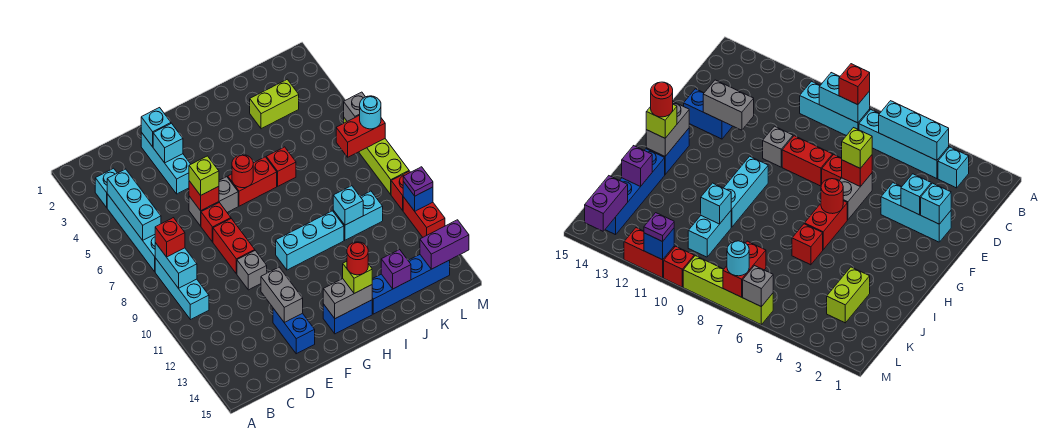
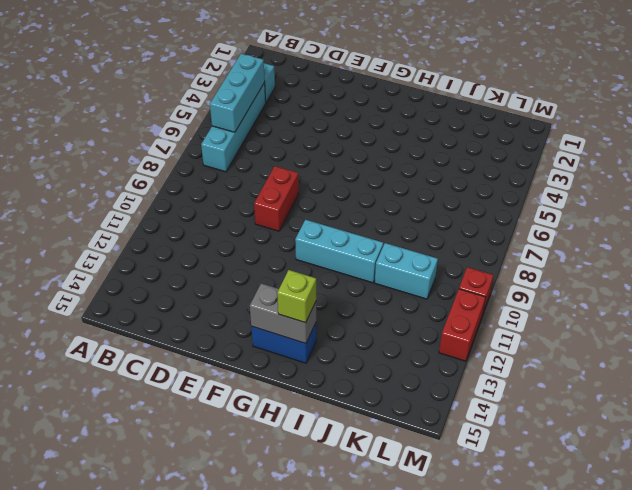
none -> cyan brick B8:B10 level 1
none -> cyan brick E2:E4 level 1
none -> grey brick E6:F6 level 1
none -> red brick E7 level 1

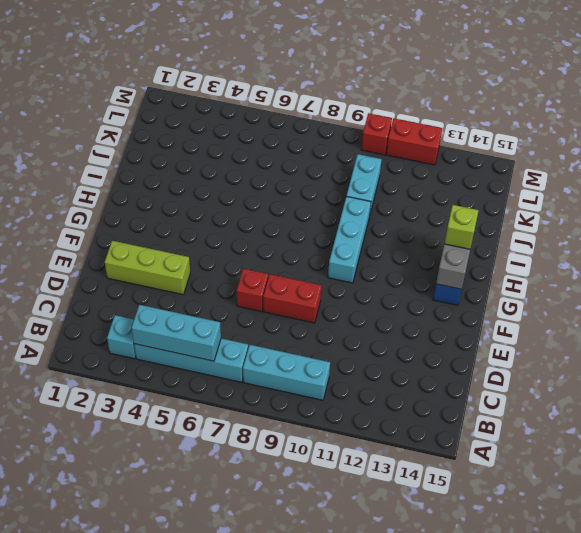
lime brick E2:E4 level 1 -> cyan brick E2:E4 level 1
none -> grey brick E6:F6 level 1
none -> grey brick E10 level 1
none -> blue brick E13:E14 level 1
none -> red brick G6:H6 level 1

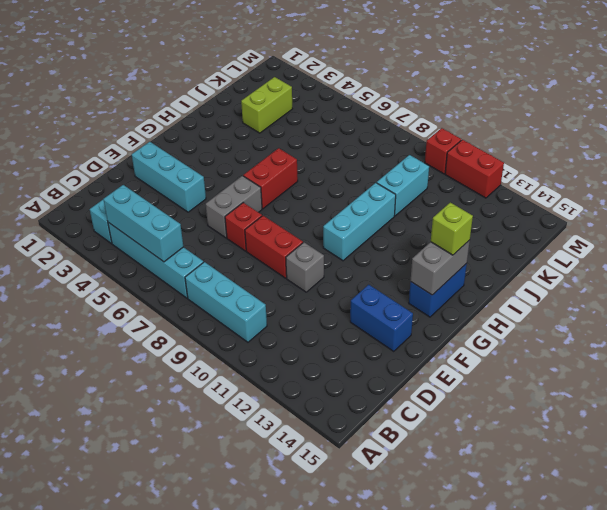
none -> red brick I6 level 1
none -> blue brick I14:L14 level 1
none -> lime brick M6:M9 level 1
none -> cyan brick B8:B9 level 2

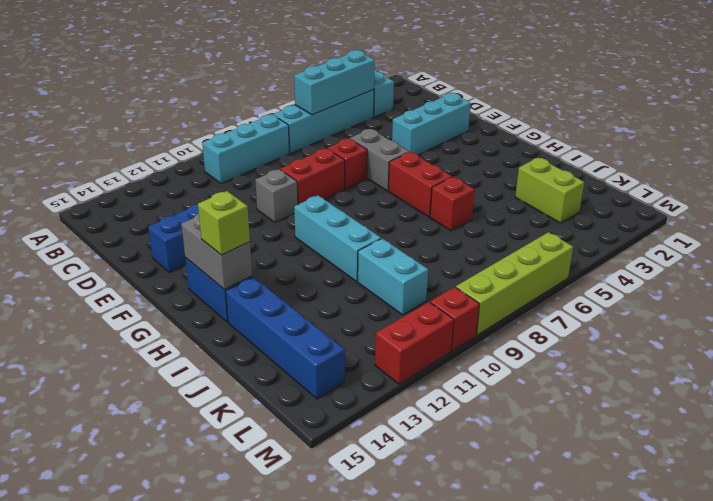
none -> cyan brick B8:B9 level 2
none -> cyan brick E2 level 2
none -> cyan brick E3 level 2
none -> red brick E6 level 2

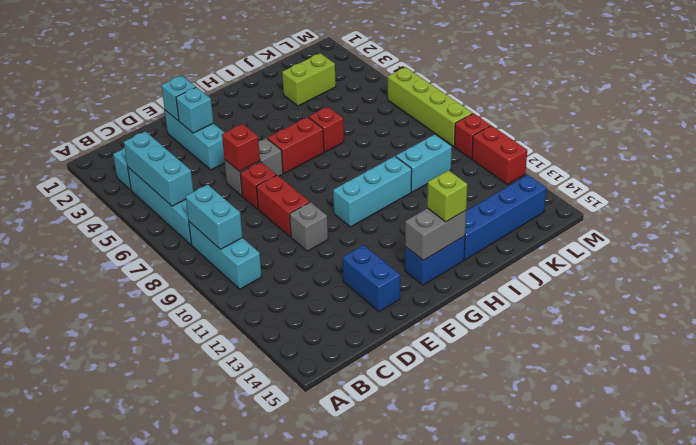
none -> grey brick E12:E13 level 2
none -> red round brick G6 level 2
none -> cyan brick J10 level 2
none -> purple brick J14 level 2

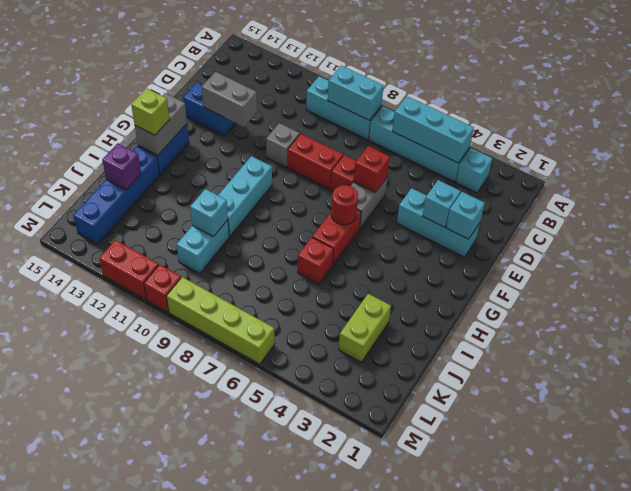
none -> red brick L7:M7 level 2
none -> purple brick L14:M14 level 2
none -> grey brick M6 level 2
none -> blue brick M11 level 2

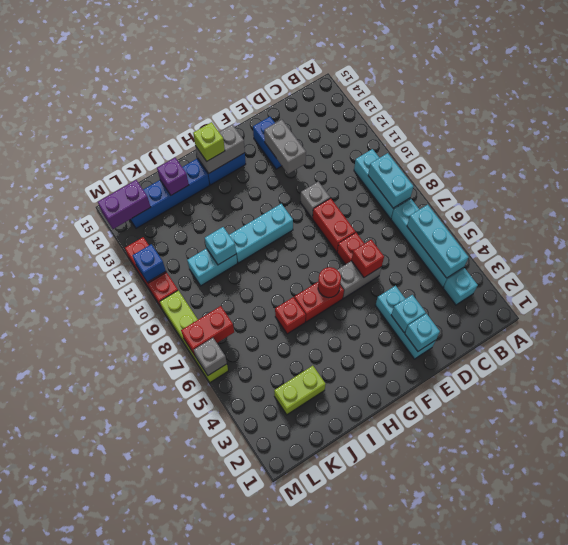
none -> red brick B8 level 3
none -> lime brick E6 level 3
none -> cyan round brick M7 level 3
none -> purple plate M11 level 3

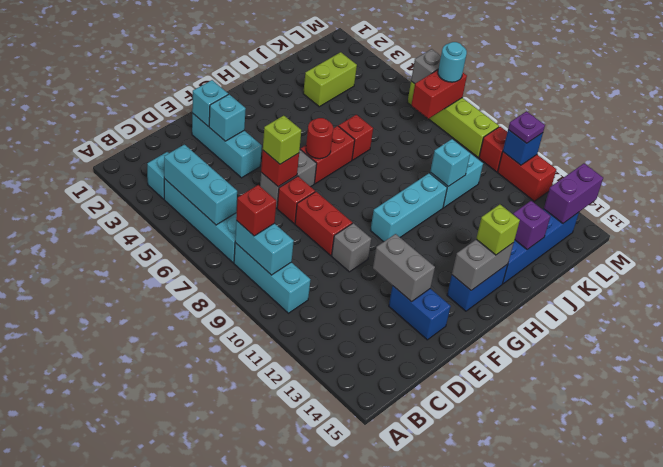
none -> red round brick H14 level 4

